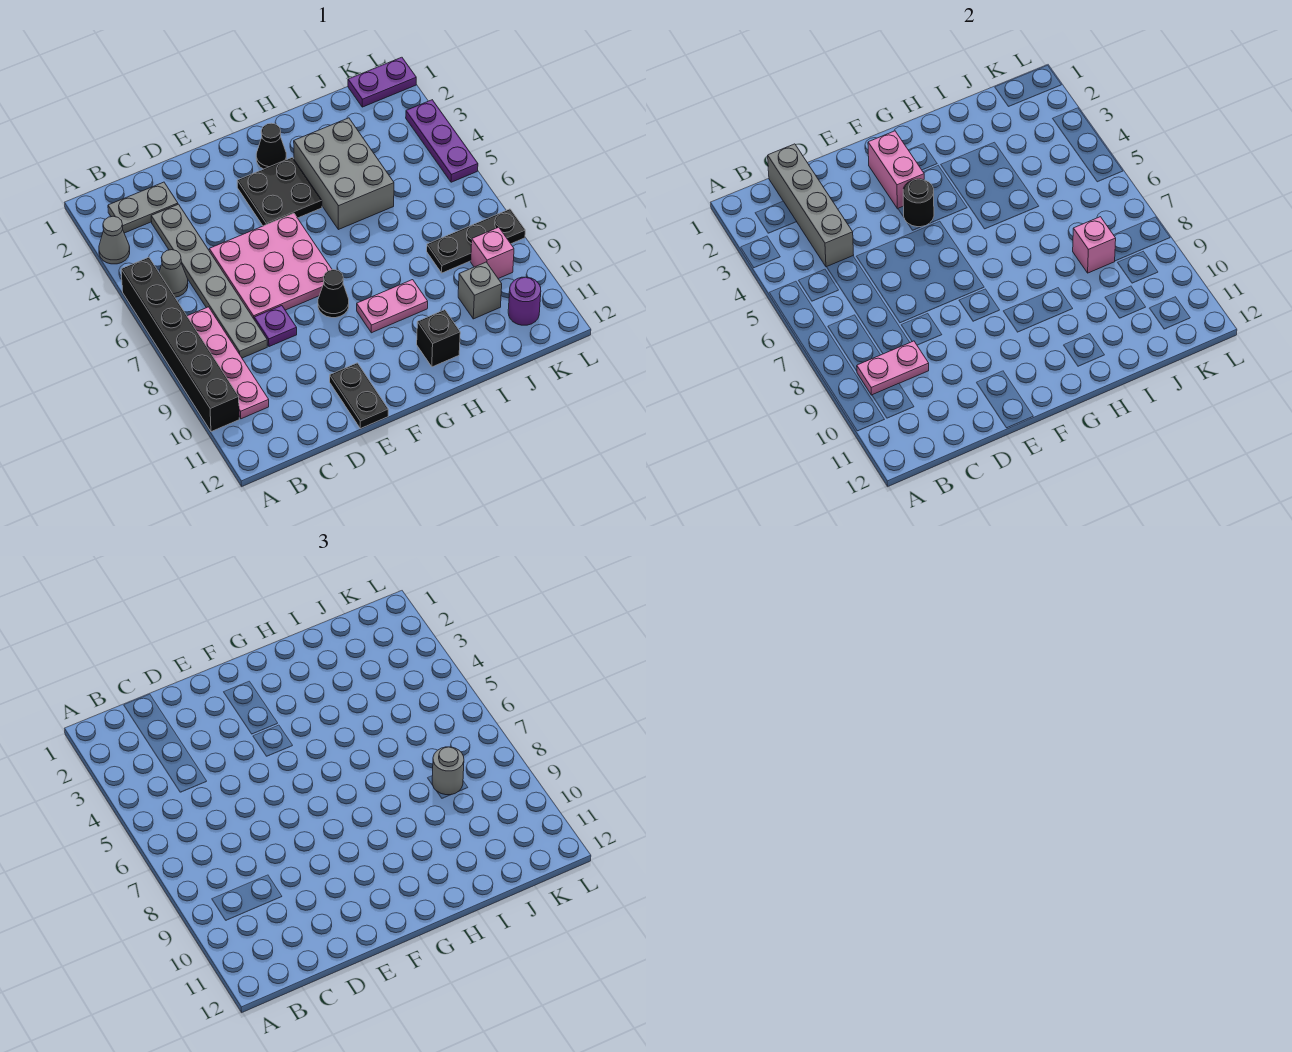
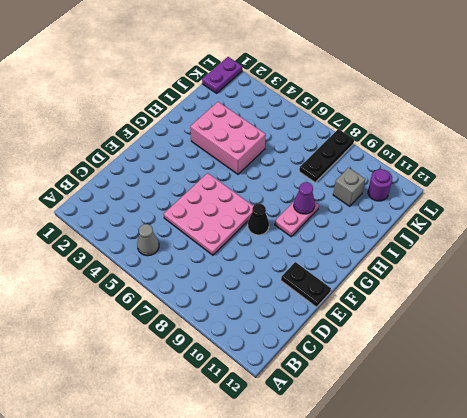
pink brick H3:I5 level 1 -> grey brick H3:I5 level 1
purple cone H9 level 2 -> none
none -> grey cone A3 level 1
none -> black brick A5:A10 level 1
none -> grey plate B2:C2 level 1

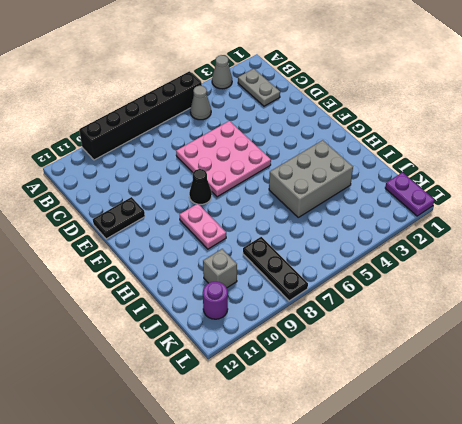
none -> pink plate B7:B10 level 1
none -> grey plate C3:C8 level 1
none -> purple plate D8 level 1

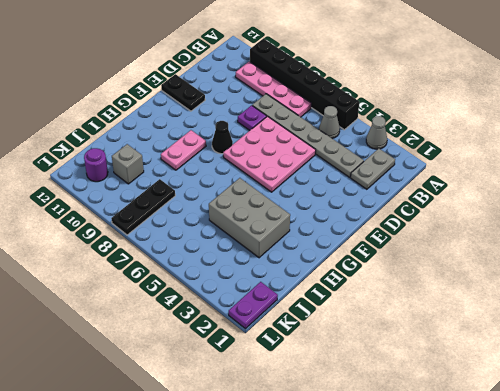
none -> black plate F3:G4 level 1
none -> black cone G2 level 1
none -> black brick H11 level 1

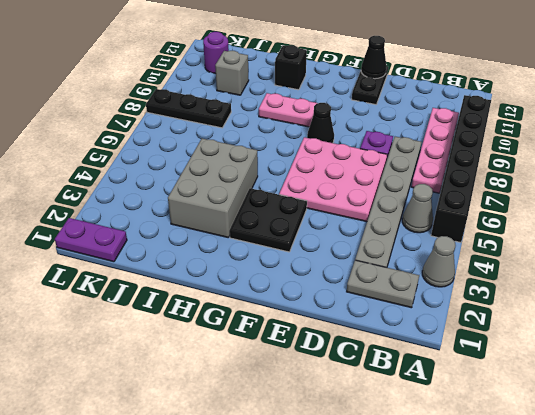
black cone E12 level 2 -> black cone G2 level 1
none -> pink brick K9 level 1
none -> purple plate L3:L5 level 1
none -> pink plate B9:C9 level 2

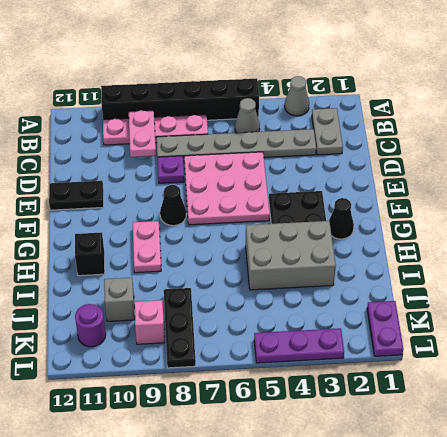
none -> grey brick C1:C4 level 2
none -> pink brick F2:F3 level 2
none -> black round brick F4 level 2

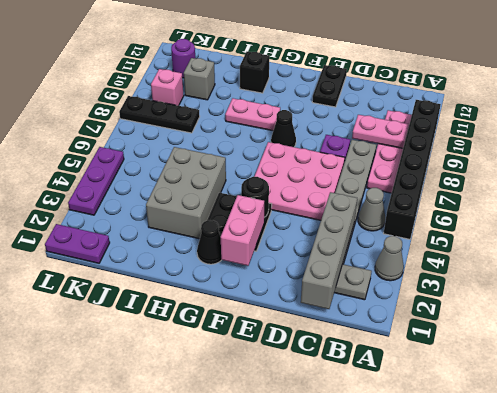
none -> pink brick J8 level 2
none -> grey round brick J8 level 3

